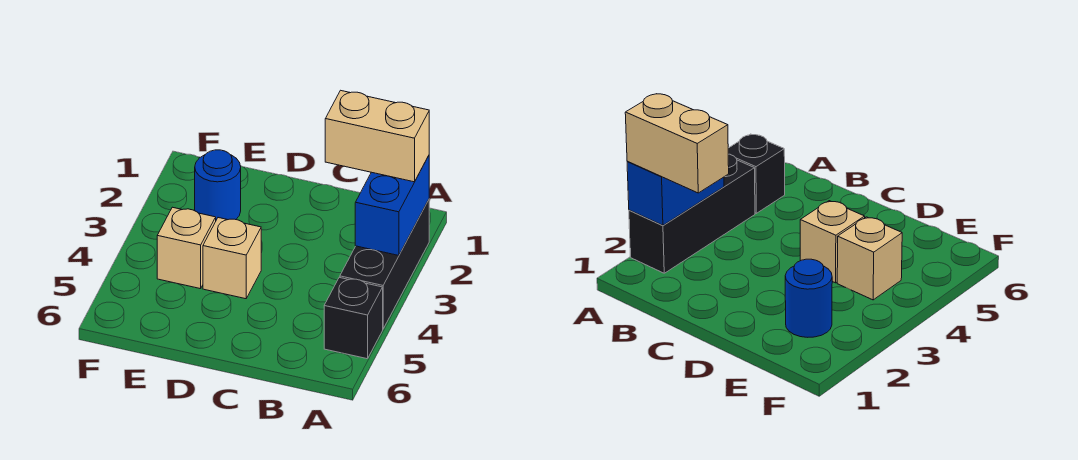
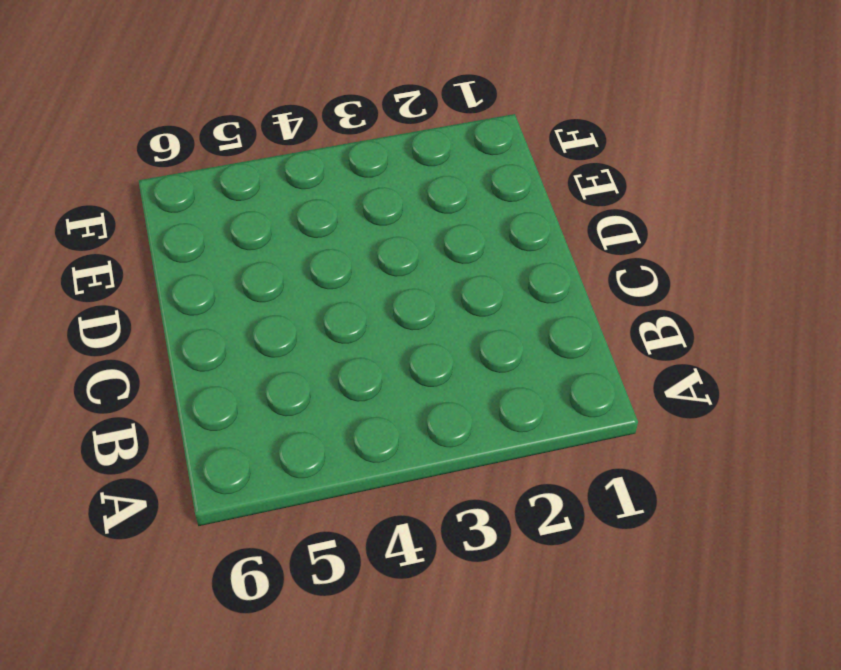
none -> black brick A2:A4 level 1
none -> black brick A5 level 1

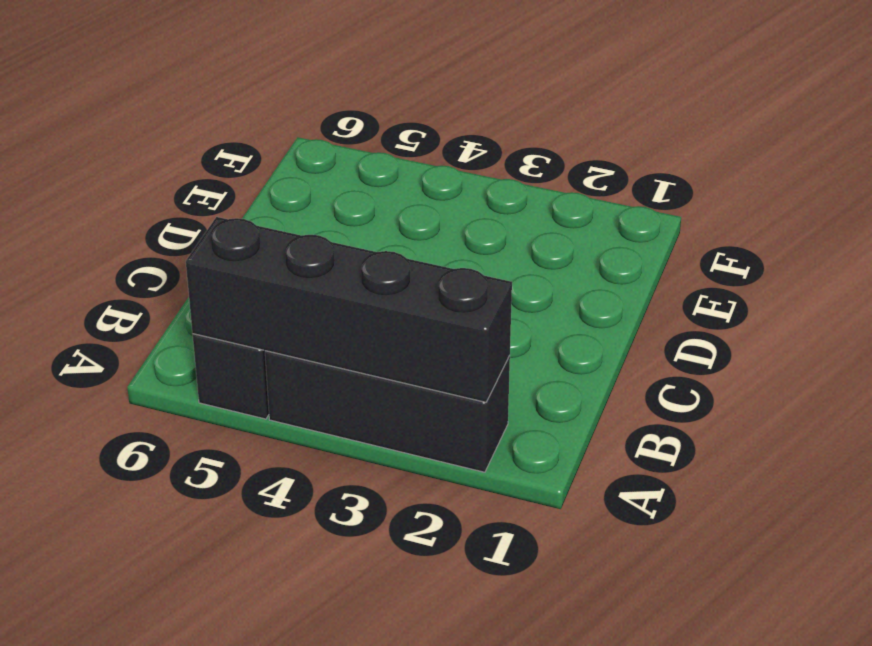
black brick A2:A5 level 2 -> blue brick A2:A3 level 2
none -> tan brick D4 level 1
none -> blue round brick E2 level 1

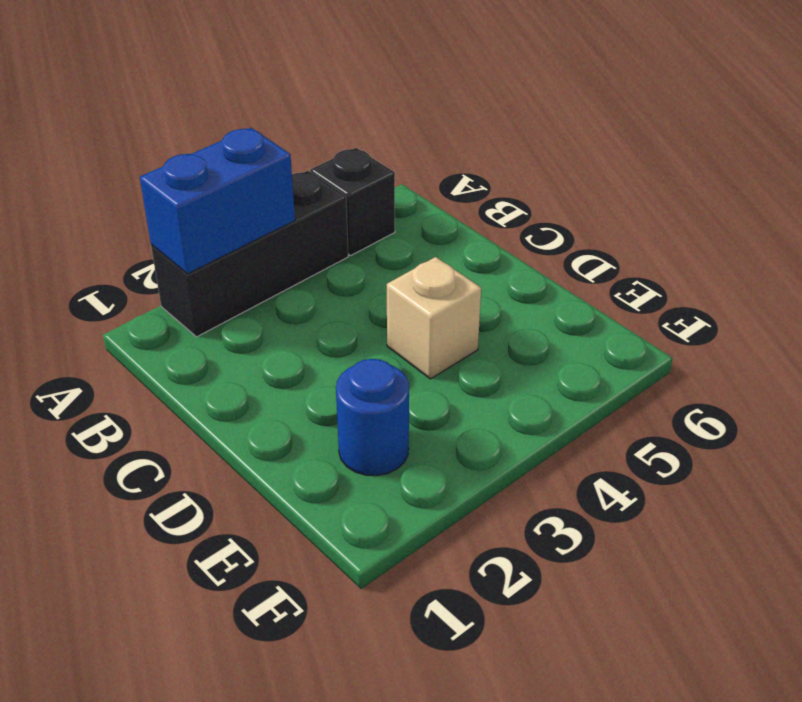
none -> tan brick E4 level 1
none -> tan brick A2:B2 level 3

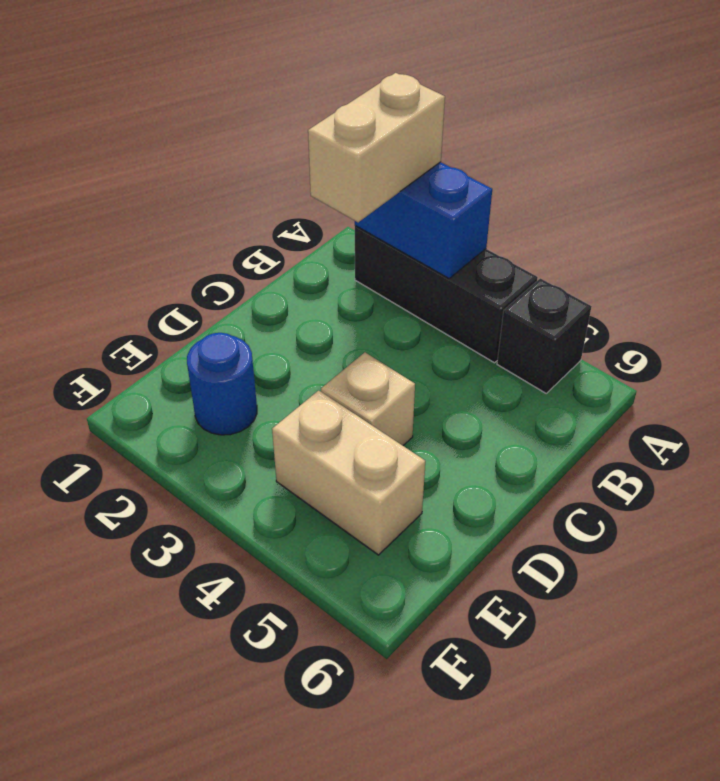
tan brick E4:E5 level 1 -> tan brick E4 level 1

